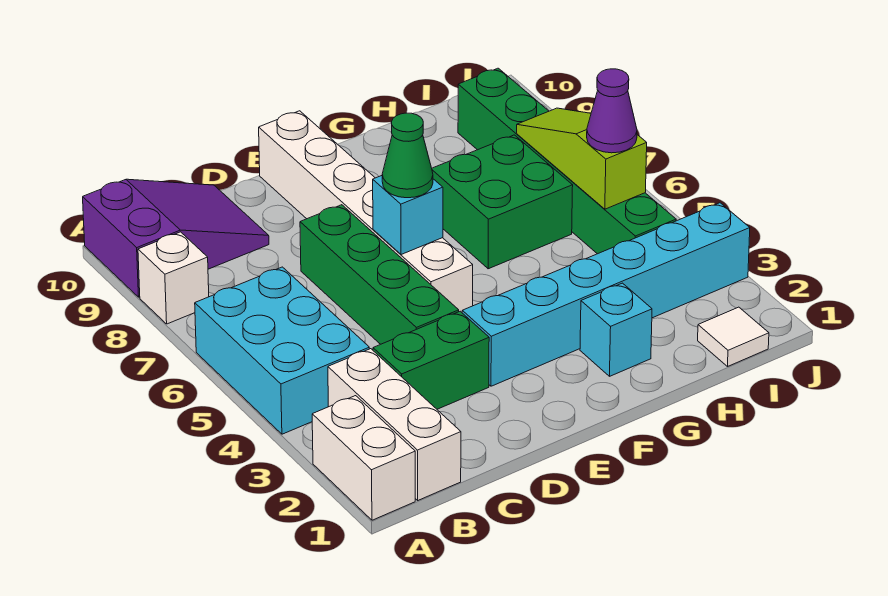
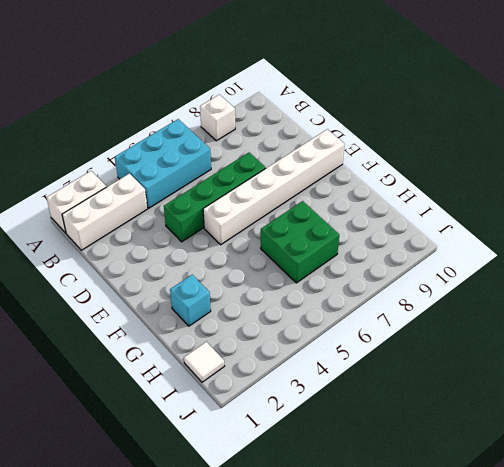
none -> purple slope A9:C10 level 1 top A
none -> green brick C3:D3 level 1
none -> cyan brick E3:J3 level 1

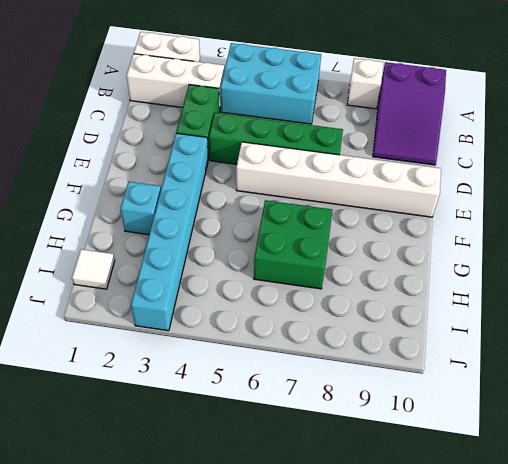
none -> green brick I4:I9 level 1
none -> cyan brick E6 level 2
none -> lime slope I5:I7 level 2 top 5

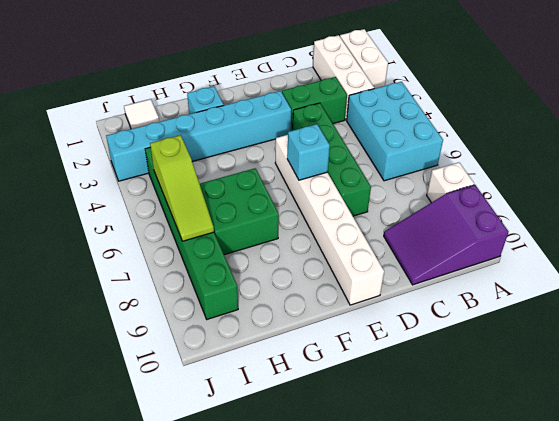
none -> green cone E6 level 3
none -> purple cone I5 level 3

